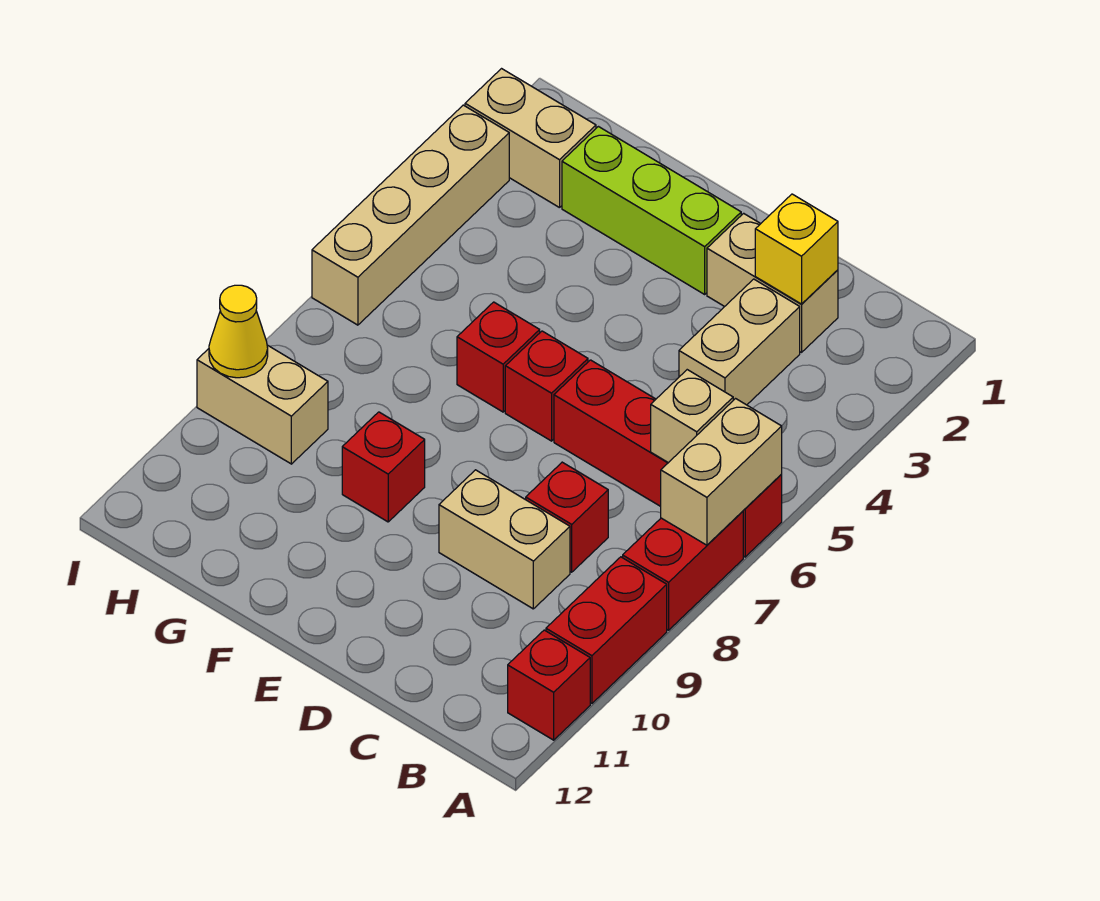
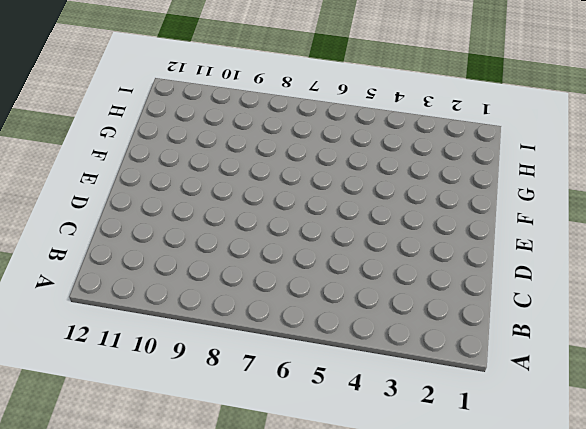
none -> red brick A6:D6 level 1
none -> red brick A7:A8 level 1
none -> red brick A9:A10 level 1

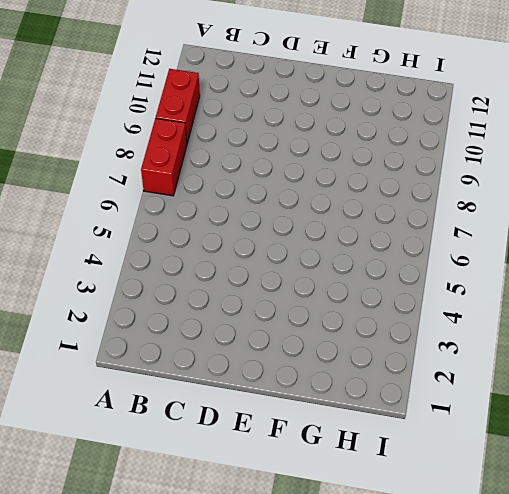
none -> red brick A6:D6 level 1
none -> red brick A11 level 1
none -> tan brick C2:D2 level 1

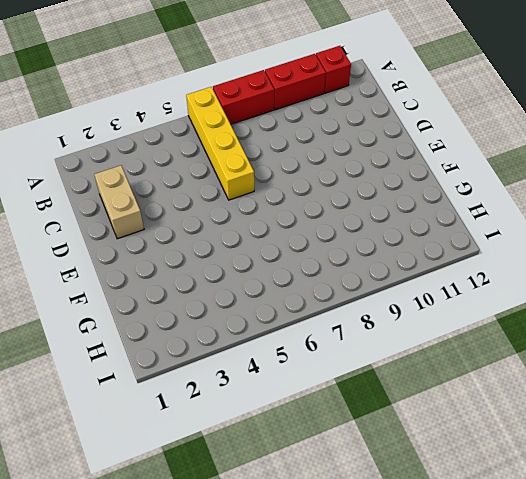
yellow brick A6:D6 level 1 -> red brick A6:D6 level 1
none -> tan brick C3:C4 level 1
none -> red brick C8 level 1
none -> tan brick C9:D9 level 1

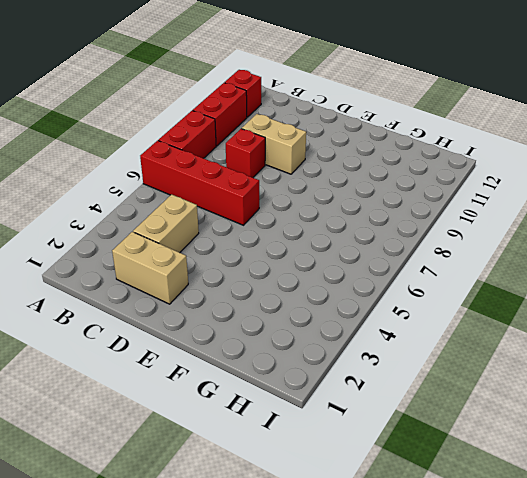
none -> lime brick E2:G2 level 1
none -> red brick E6 level 1
none -> red brick F6 level 1

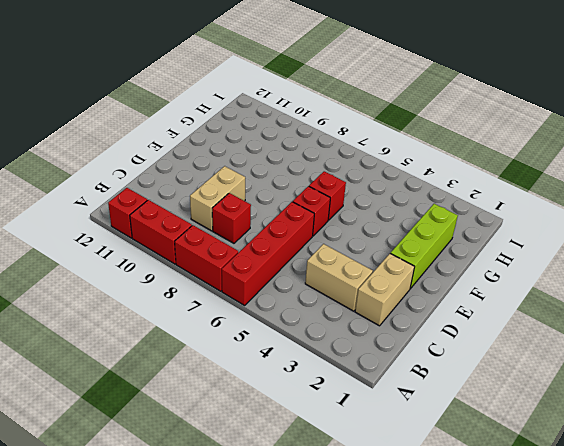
none -> red brick F9 level 1
none -> tan brick H2:I2 level 1
none -> tan brick H9:I9 level 1

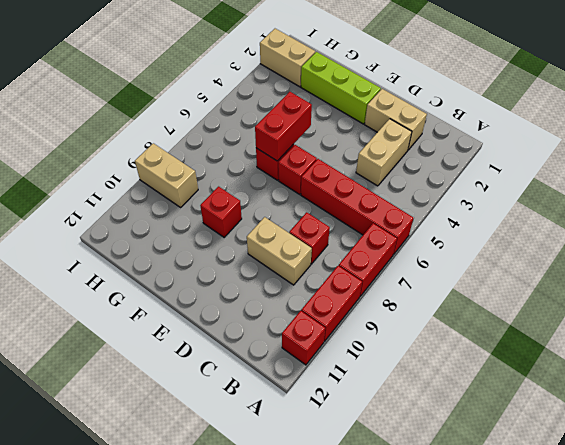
red brick F5:F6 level 2 -> none
none -> tan brick I3:I6 level 1
none -> tan brick A6:A7 level 2
none -> tan brick B6 level 2

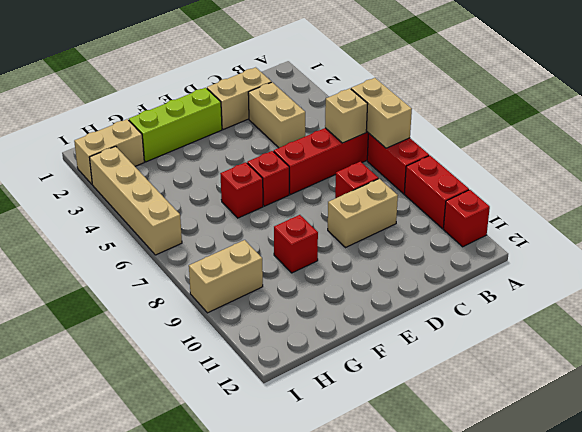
none -> yellow brick C2 level 2
none -> yellow cone I9 level 2

